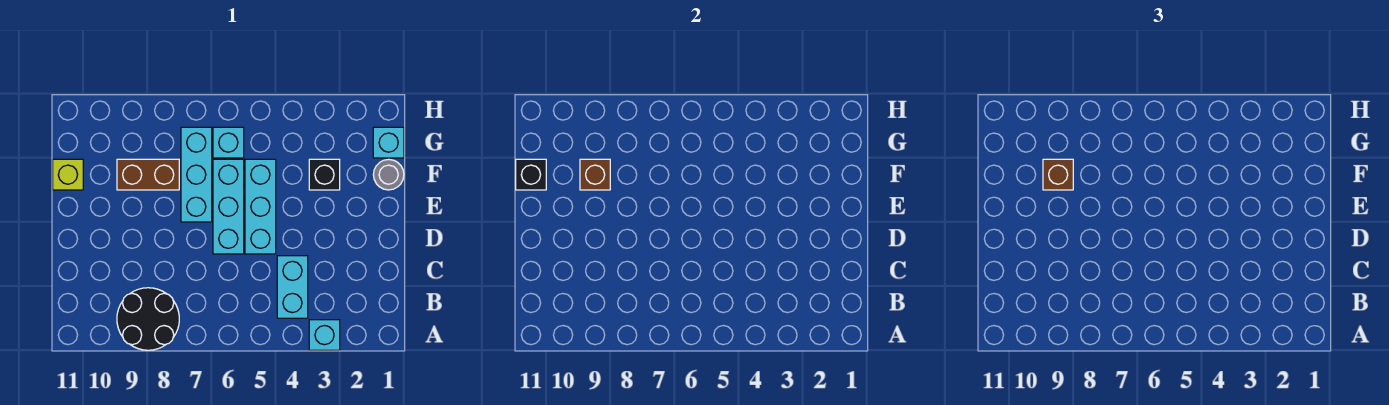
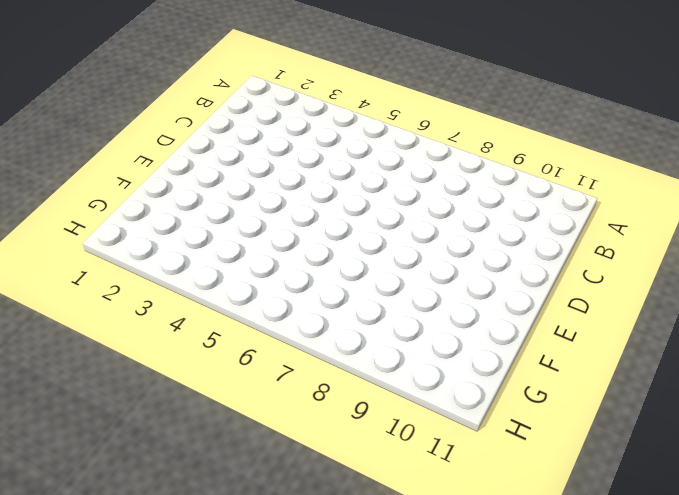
none -> cyan brick A3 level 1
none -> black round brick A8:B9 level 1
none -> cyan brick B4:C4 level 1

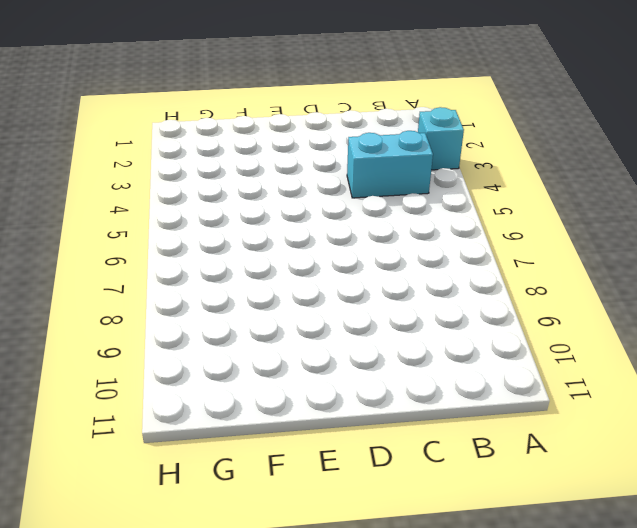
none -> black round brick A8:B9 level 1
none -> cyan brick D5:F5 level 1
none -> cyan brick D6:F6 level 1

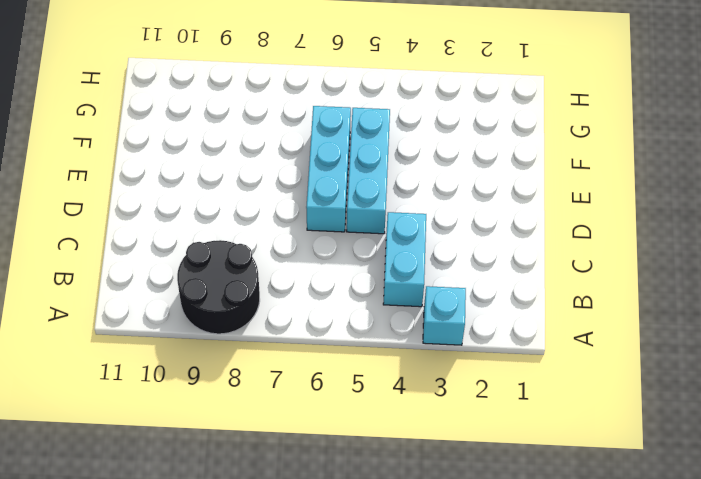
none -> cyan brick E7:G7 level 1
none -> grey round brick F1 level 1
none -> black brick F3 level 1

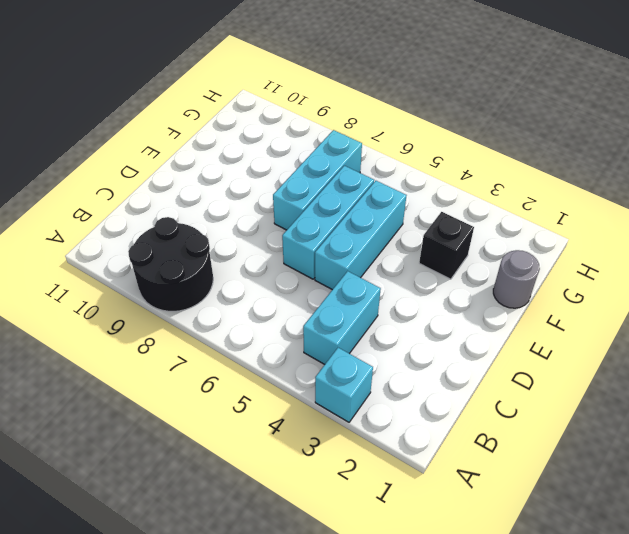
none -> brown brick F8:F9 level 1
none -> lime brick F11 level 1
none -> cyan brick G1 level 1

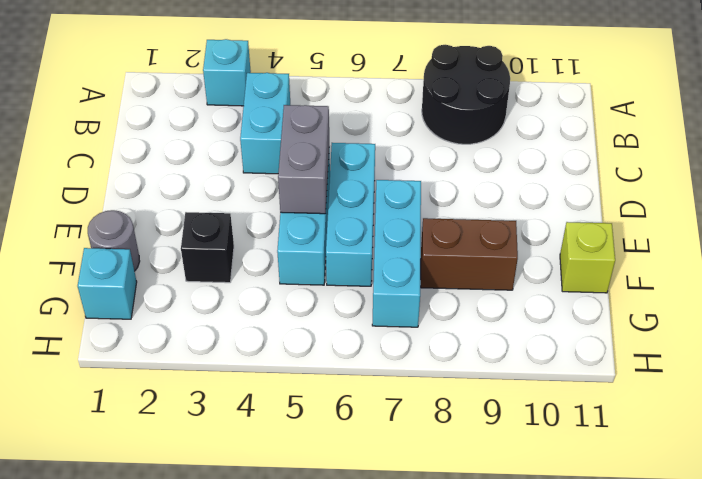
grey brick D5:E5 level 2 -> none
none -> cyan brick G6 level 1
none -> brown brick F9 level 2
none -> black brick F11 level 2

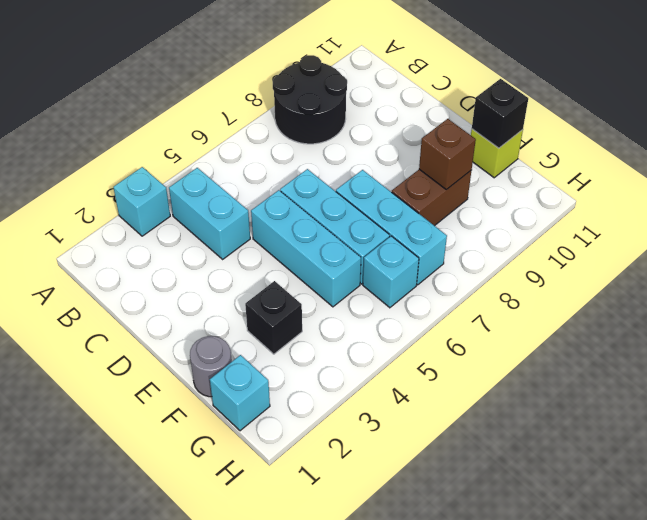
none -> brown brick F9 level 3

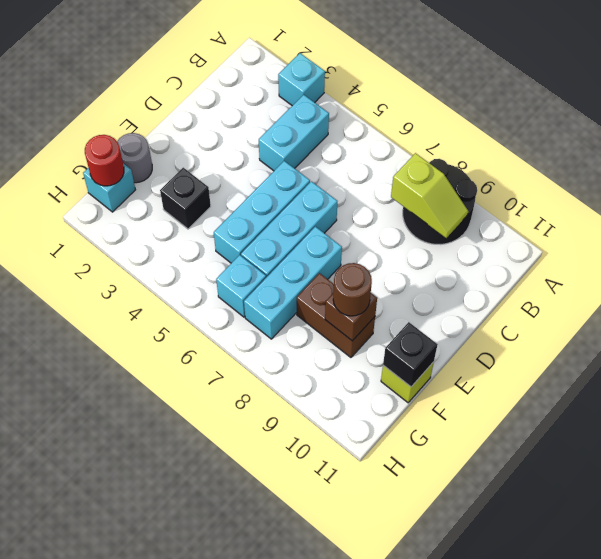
lime slope B8:B9 level 2 top 8 -> none
brown round brick F9 level 3 -> brown brick F9 level 3
red round brick G1 level 2 -> none

